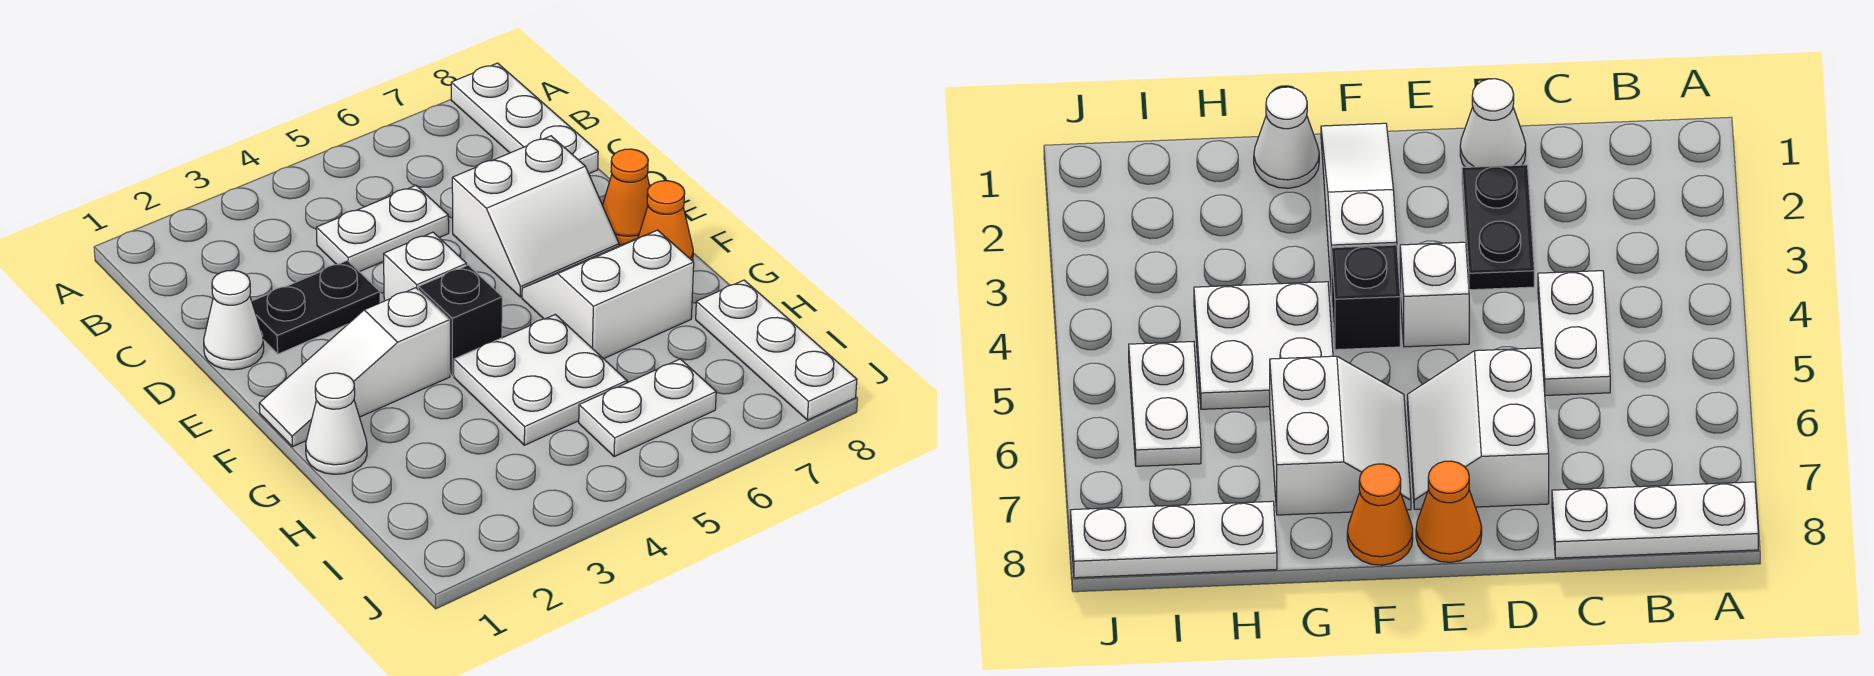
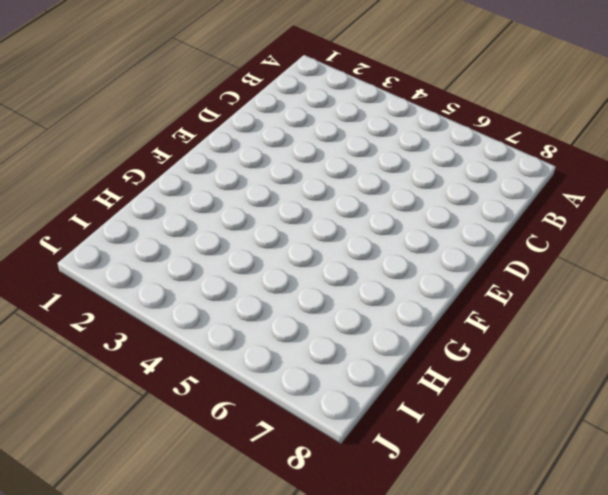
none -> white plate A8:C8 level 1
none -> white plate C4:C5 level 1
none -> white cone D1 level 1

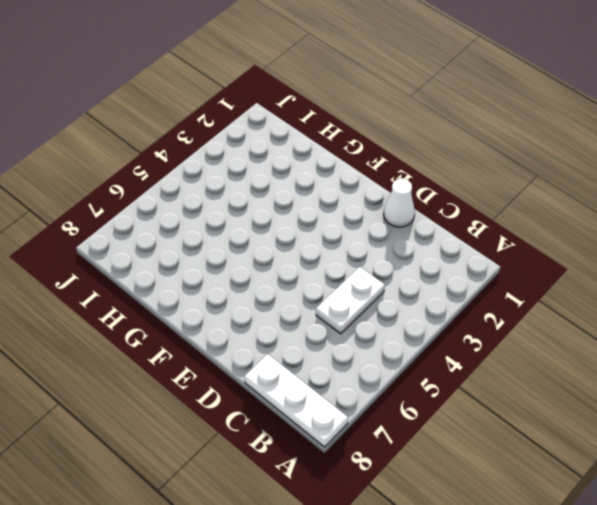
none -> black plate D2:D3 level 1
none -> white slope D6:E7 level 1 top D
none -> white brick E4 level 1

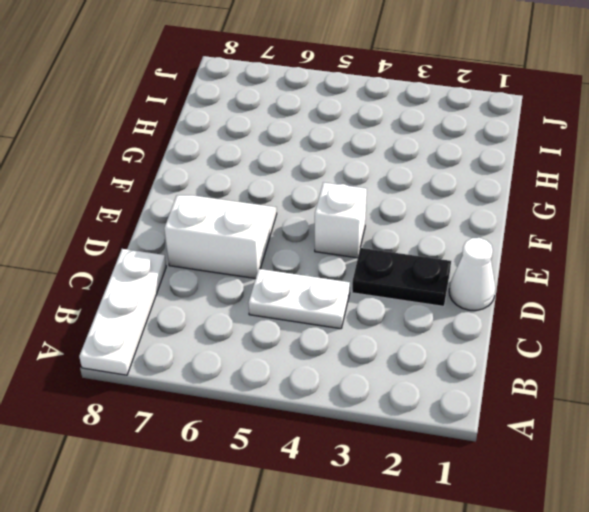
none -> orange cone E8 level 1
none -> white slope F1:F3 level 1 top 3
none -> black brick F4 level 1

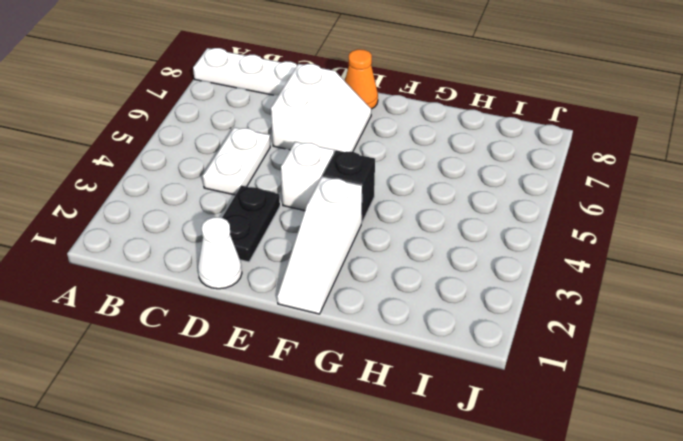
none -> white slope F6:G7 level 1 top G
none -> orange cone F8 level 1
none -> white cone G1 level 1

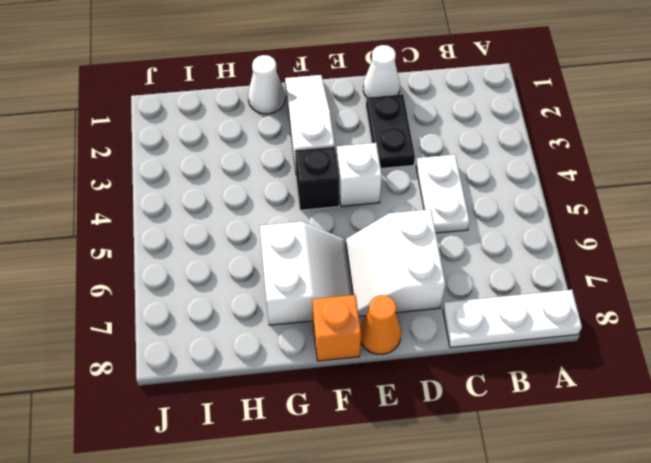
orange brick F8 level 1 -> orange cone F8 level 1
none -> white plate G4:H5 level 1
none -> white plate H8:J8 level 1
none -> white plate I5:I6 level 1

